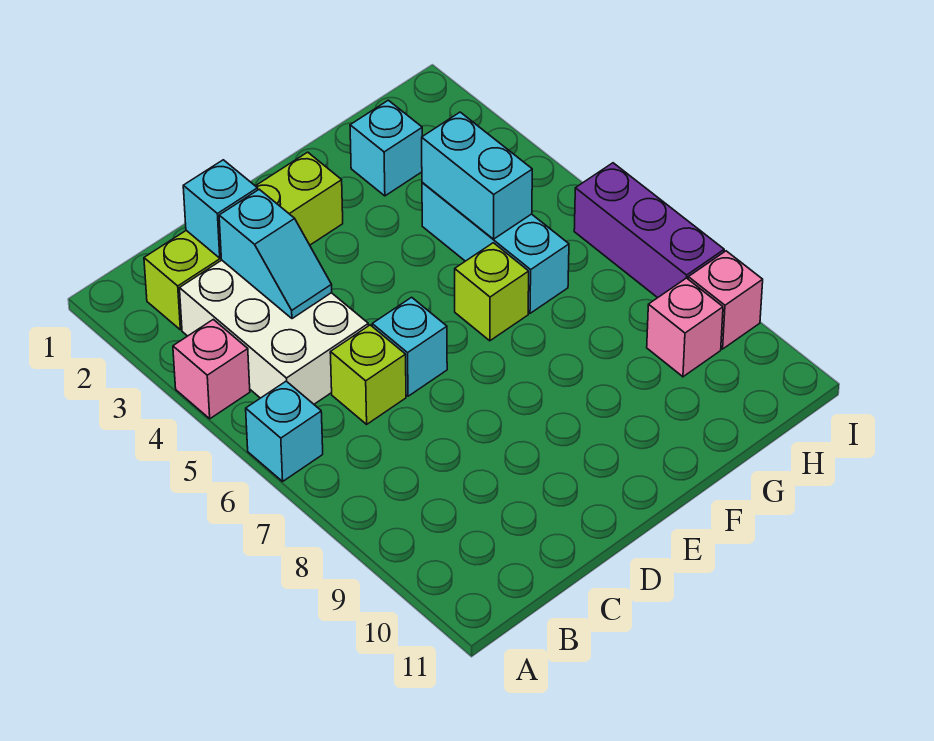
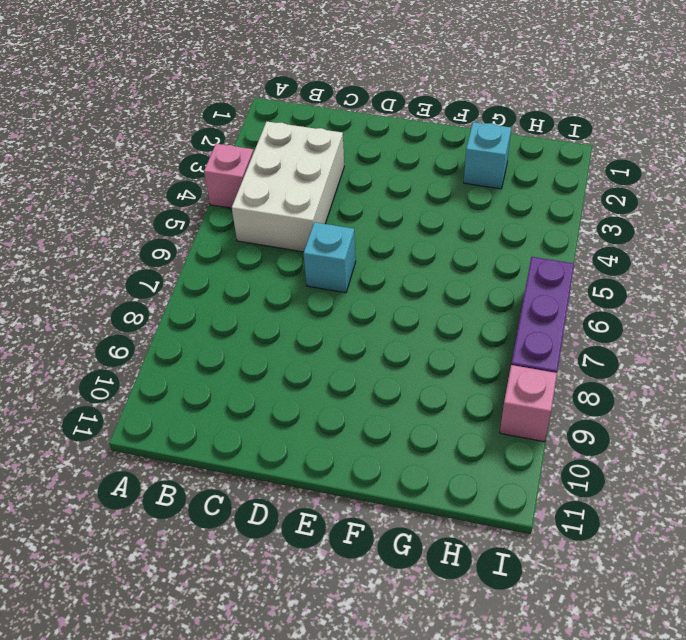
none -> cyan brick A6 level 1
none -> lime brick B2:E2 level 1
none -> lime brick C6 level 1

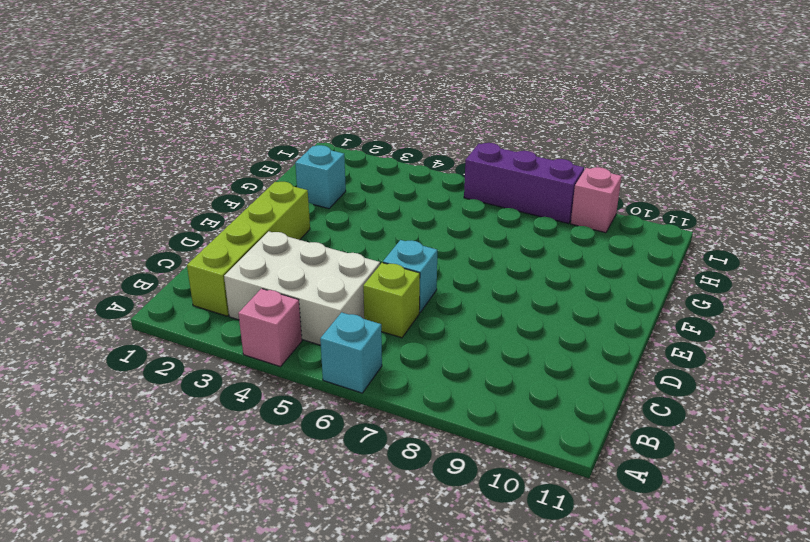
none -> lime brick F6 level 1
none -> cyan brick G4:G6 level 1
none -> pink brick H9 level 1

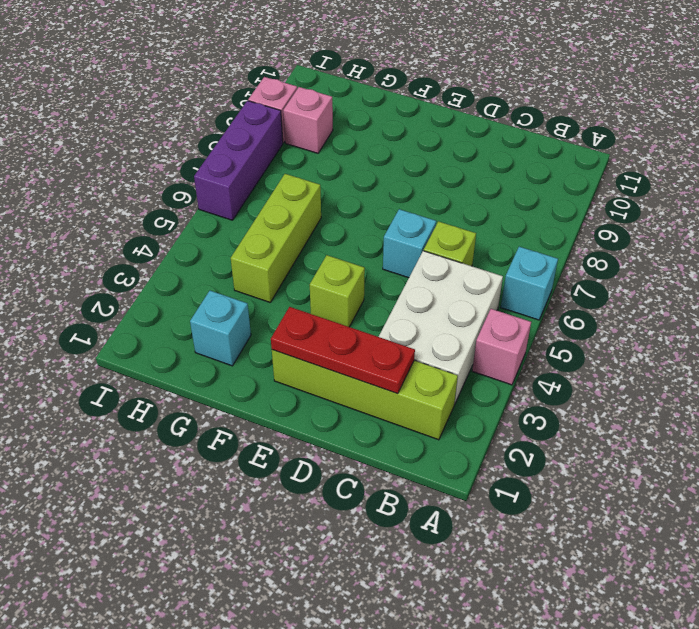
red plate C2:E2 level 2 -> cyan brick C2 level 2
lime brick E4 level 1 -> lime brick F6 level 1
lime brick G4:G6 level 1 -> cyan brick G4:G6 level 1
none -> cyan slope C3:C4 level 2 top 3
none -> cyan brick G4:G5 level 2

